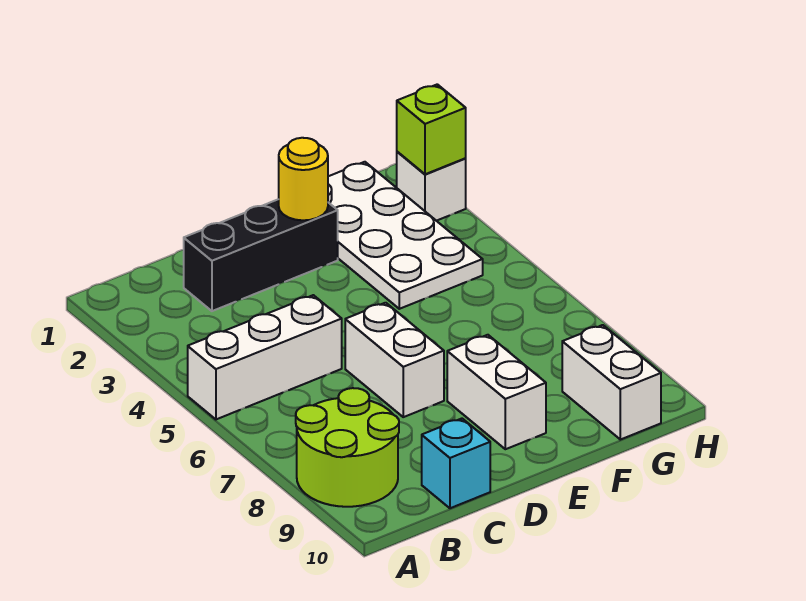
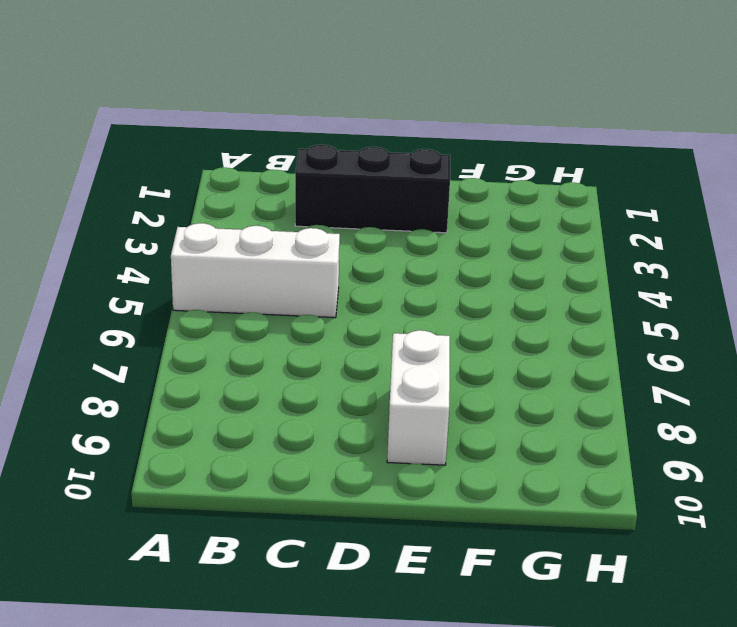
none -> lime round brick A8:B9 level 1
none -> cyan brick C10 level 1

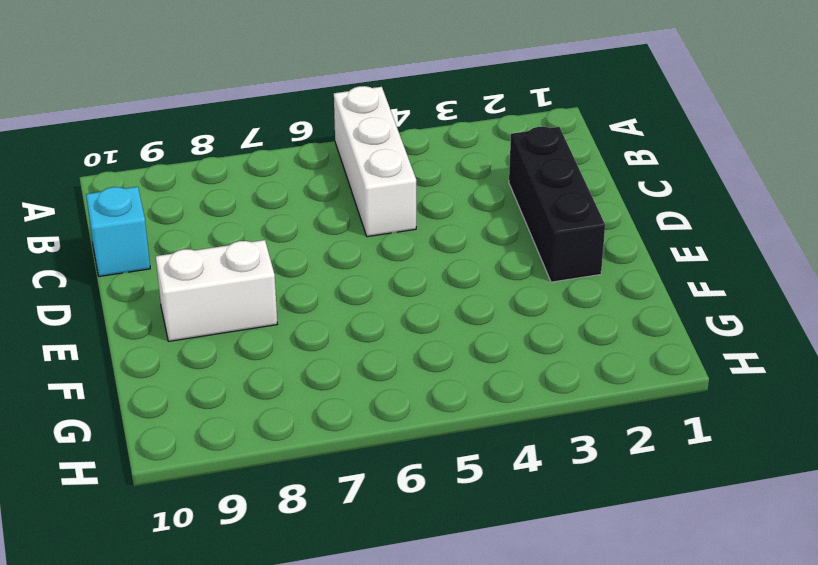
none -> lime round brick A8:B9 level 1
none -> white brick D6:D7 level 1

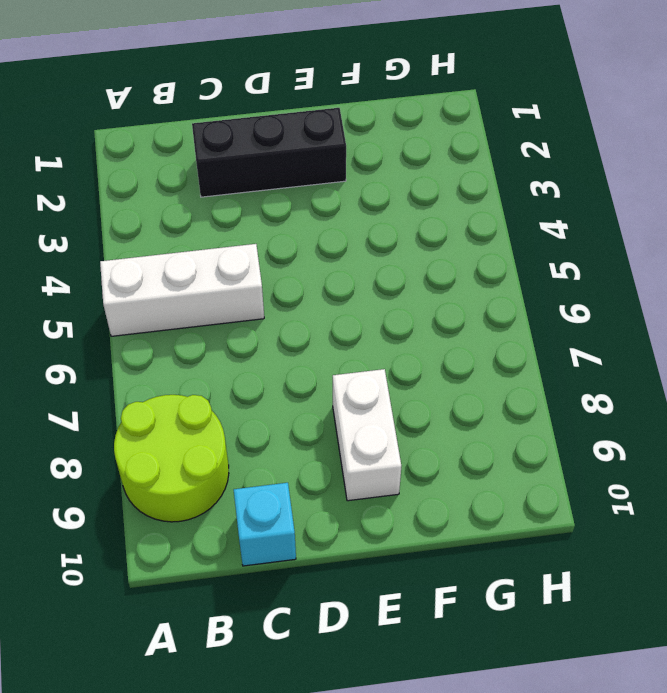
none -> white brick D6:D7 level 1
none -> white plate F1:G4 level 1

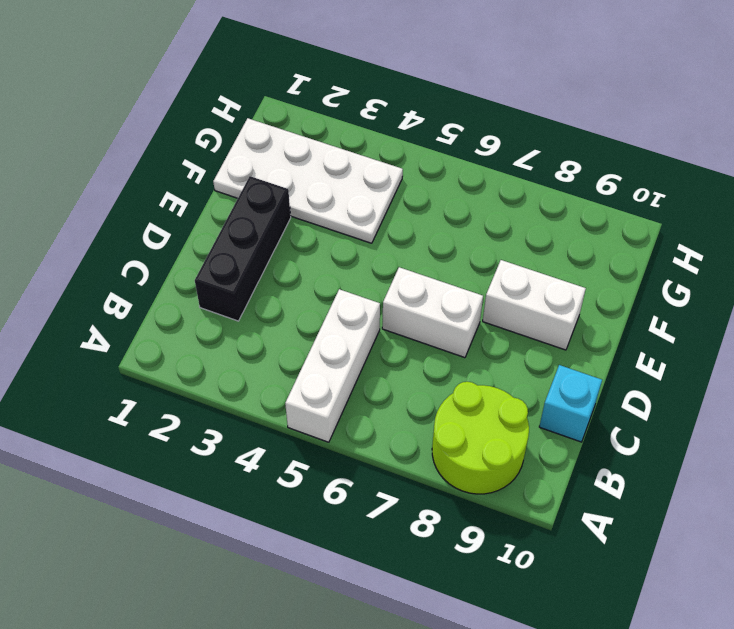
none -> white brick G9:G10 level 1
none -> white brick H2 level 1

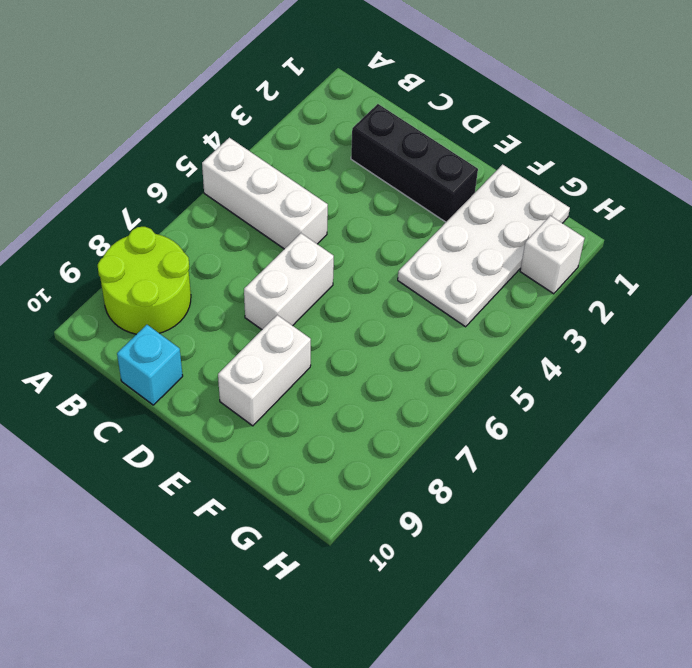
none -> white brick G9:G10 level 1
none -> yellow round brick E2 level 2

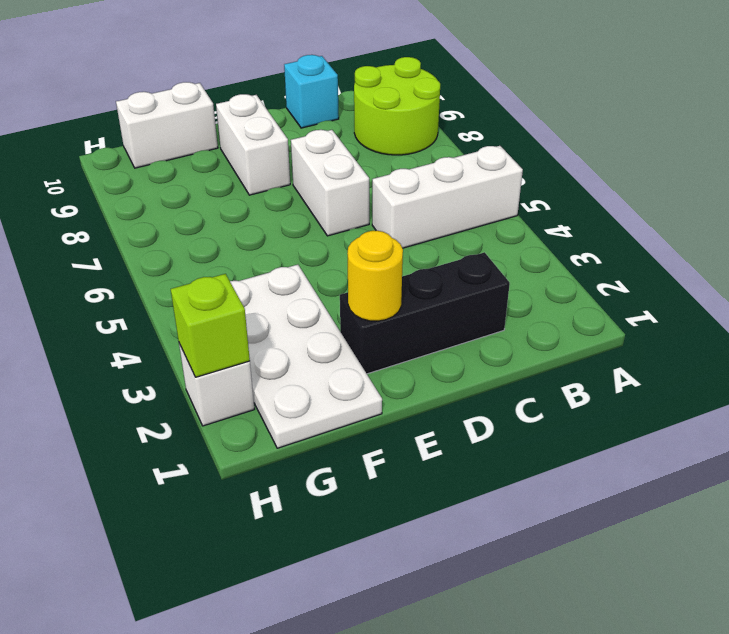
white brick F10:G10 level 1 -> white brick G9:G10 level 1

